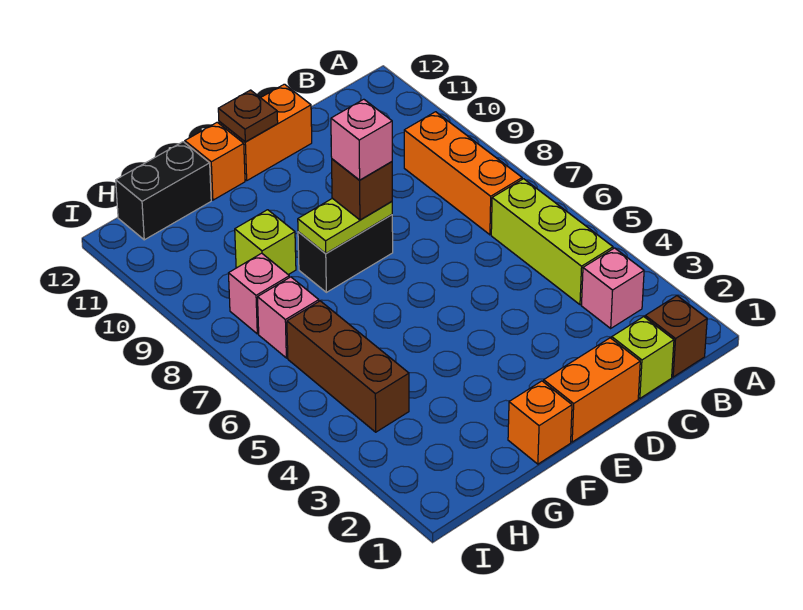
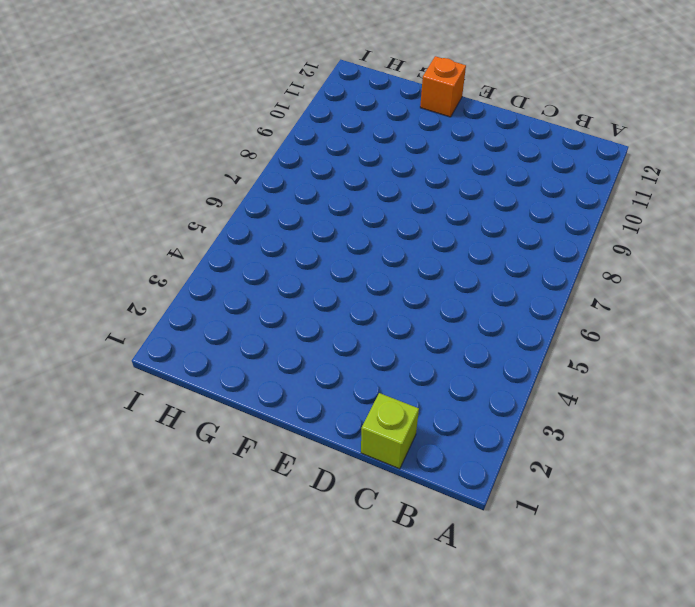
none -> brown brick B1 level 1
none -> pink brick B3 level 1
none -> lime brick B4:B6 level 1

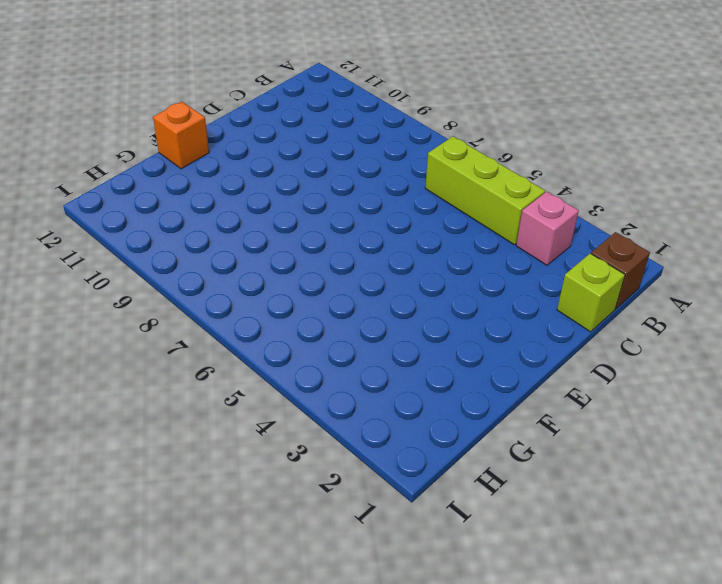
none -> orange brick B7:B9 level 1
none -> orange brick D1:E1 level 1
none -> orange brick D12:E12 level 1

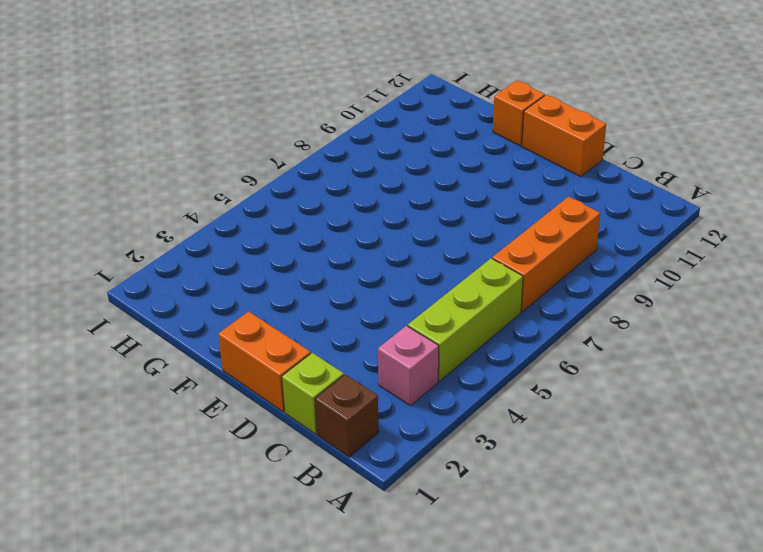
none -> black brick E8:F8 level 1
none -> orange brick F1 level 1
none -> lime brick G9 level 1

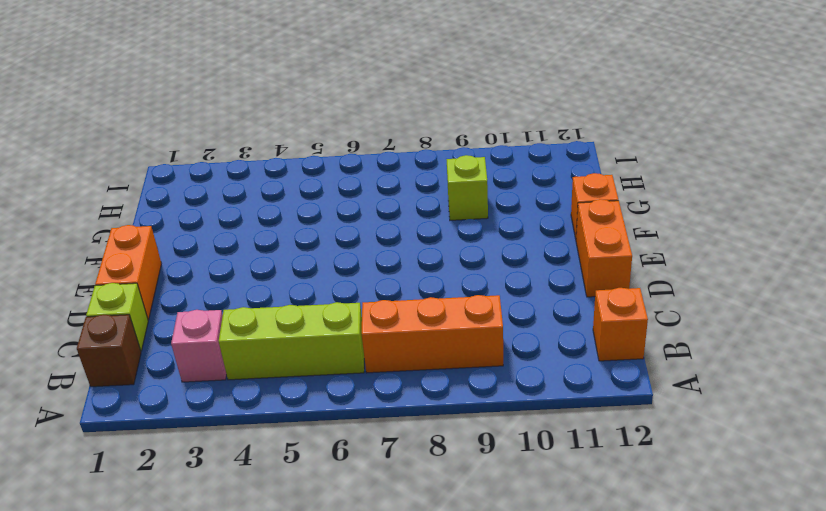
orange brick B12 level 1 -> orange brick F1 level 1
none -> black brick E8:F8 level 1
none -> black brick G12:H12 level 1
none -> brown brick H4:H6 level 1

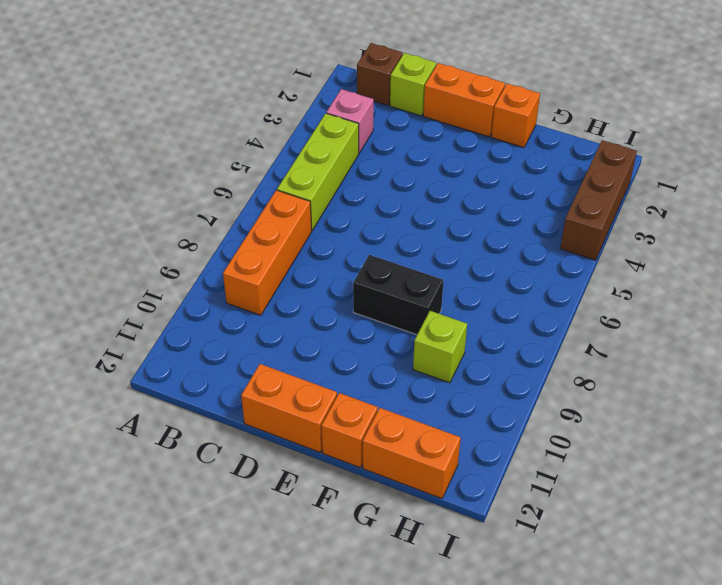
orange brick G12:H12 level 1 -> black brick G12:H12 level 1
brown brick I2:I4 level 1 -> brown brick H4:H6 level 1
none -> pink brick H7 level 1
none -> pink brick H8 level 1
none -> lime plate E8:F8 level 2

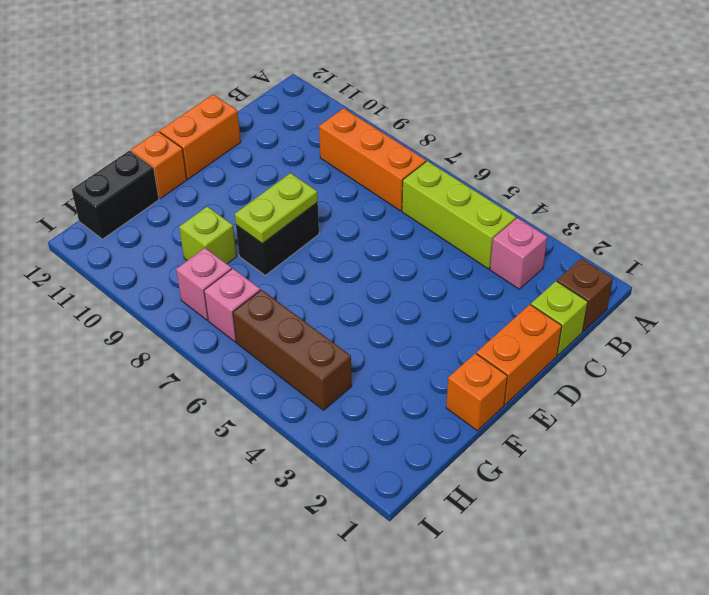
none -> brown plate E12 level 2
none -> brown brick E8 level 3
none -> pink brick E8 level 4

